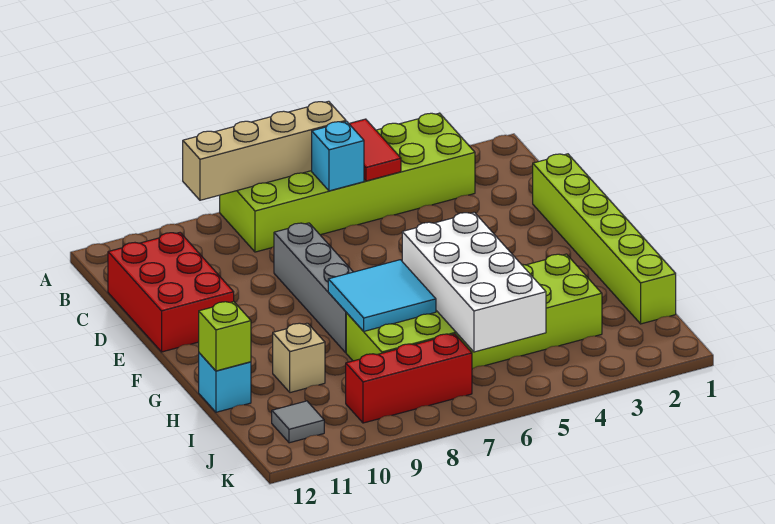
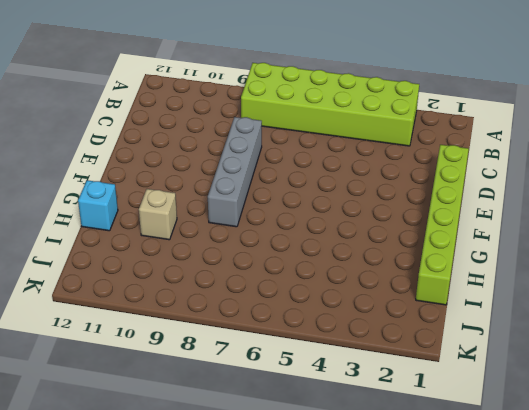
none -> red brick C11:E12 level 1
none -> lime brick H3:I8 level 1
none -> red brick J7:J9 level 1

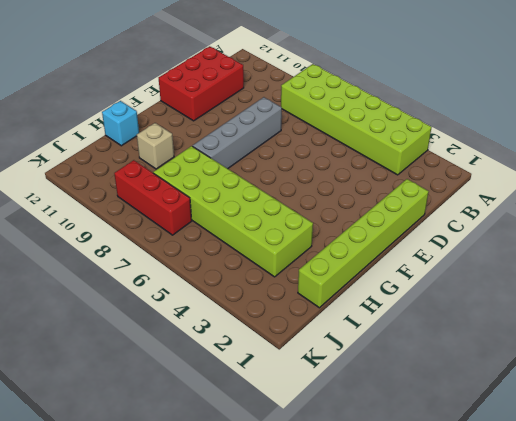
none -> grey tile J11 level 1
none -> red tile A5:B5 level 2
none -> tan brick A6:A9 level 2

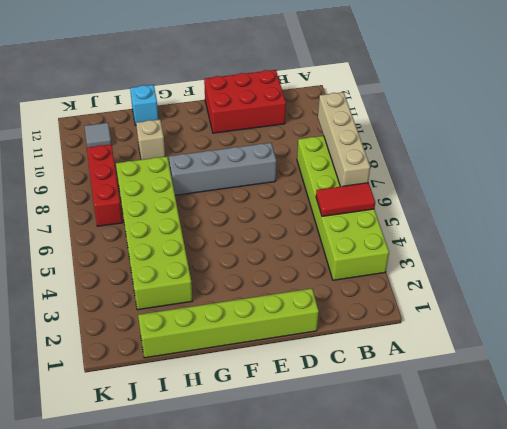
none -> cyan brick B6 level 2
none -> white brick G5:J6 level 2
none -> cyan tile G7:H8 level 2

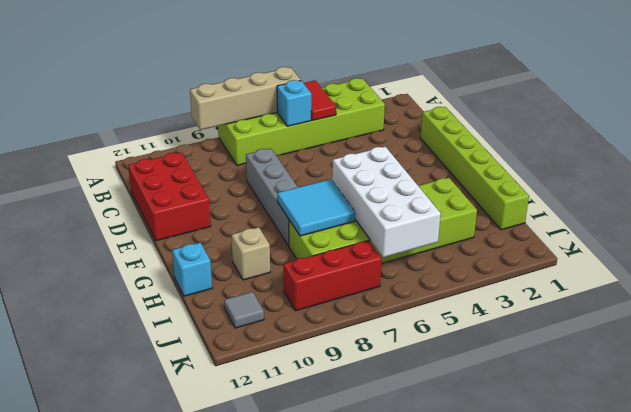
none -> lime brick H12 level 2

